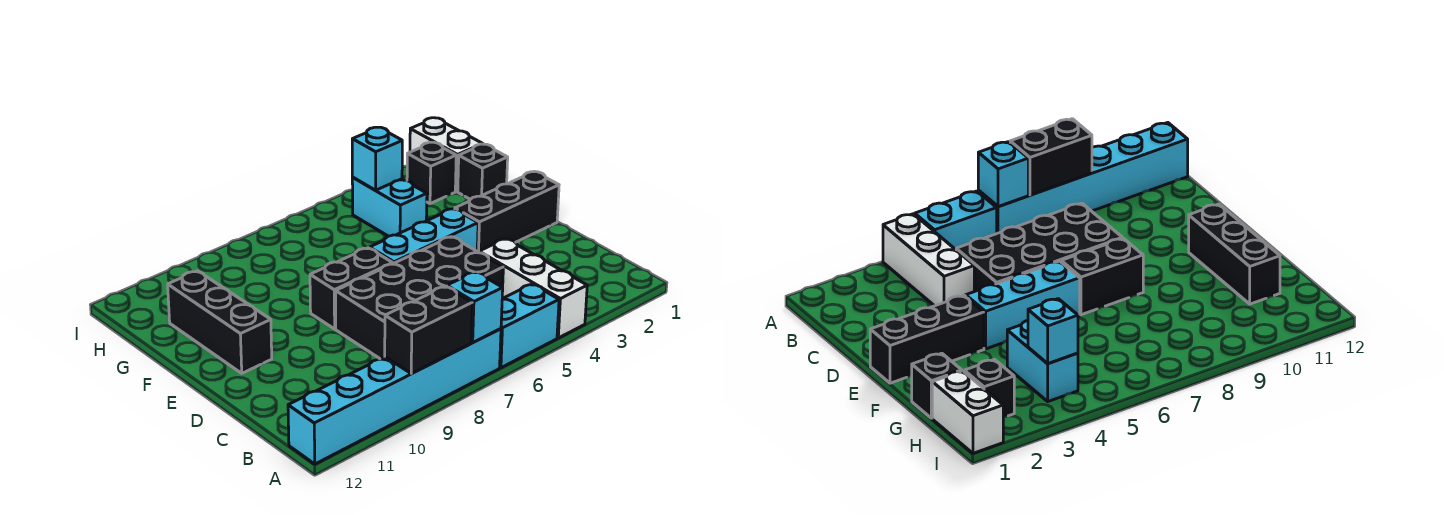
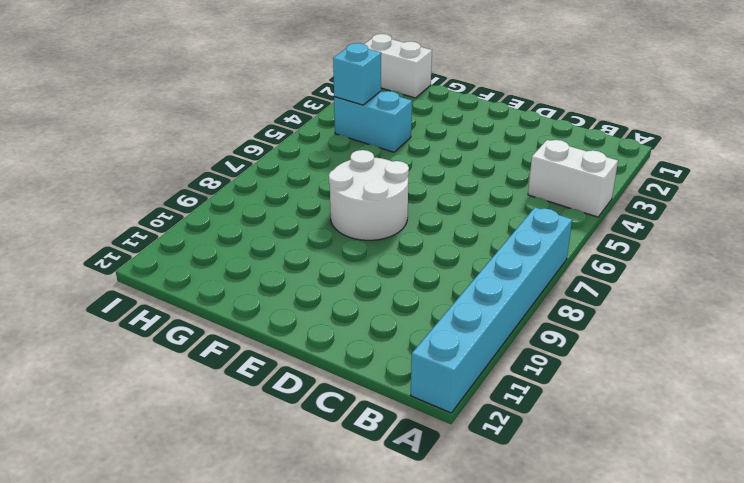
white brick A4:B4 level 1 -> white brick A4:C4 level 1
white round brick E7:F8 level 1 -> black brick E7:E8 level 1
none -> cyan brick A5:A6 level 1
none -> black brick C5:D8 level 1
none -> black brick E1:E3 level 1

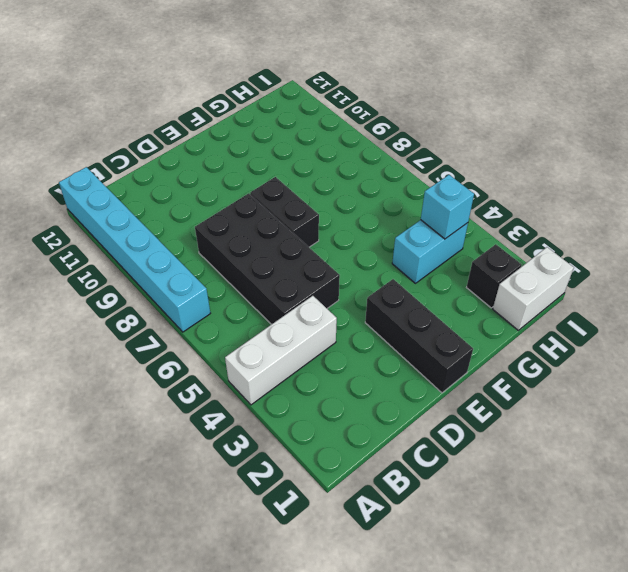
none -> cyan brick A5:A6 level 1
none -> cyan brick E4:E6 level 1
none -> black brick E11:G11 level 1

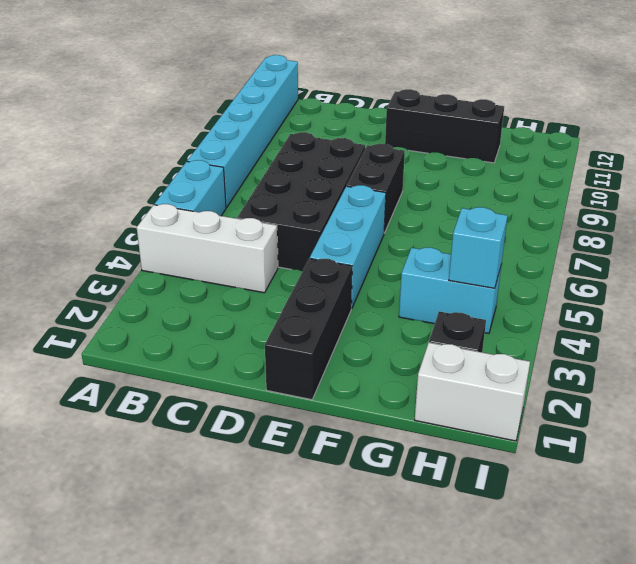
none -> black brick G1 level 1
none -> cyan brick A7 level 2
none -> black brick A8:A9 level 2

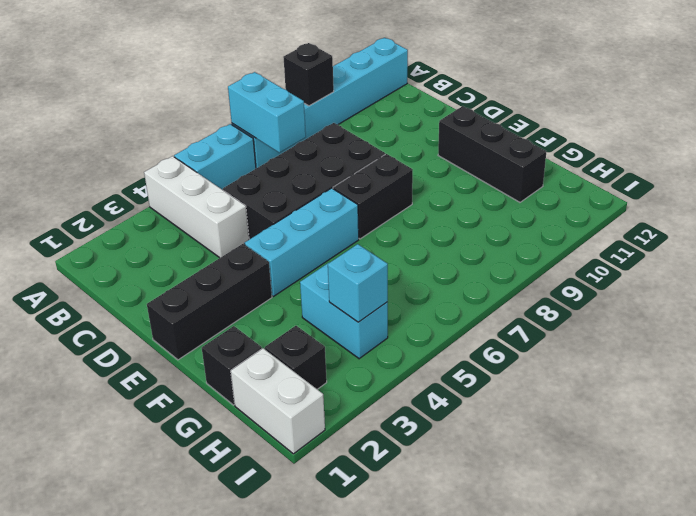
cyan brick A7:B7 level 2 -> cyan brick A7 level 2
black brick A9 level 2 -> black brick A8:A9 level 2

